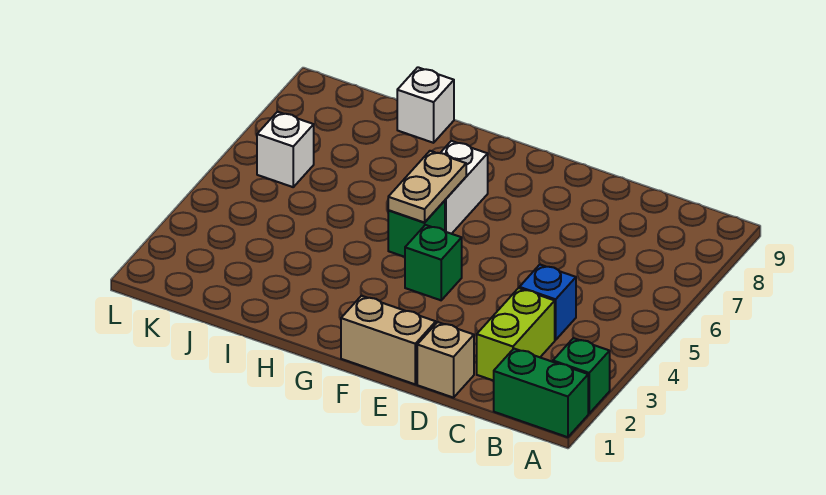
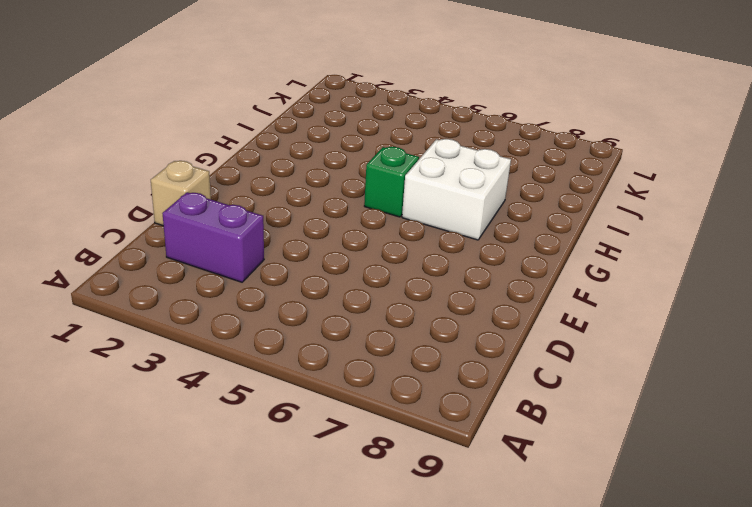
purple brick C2:C3 level 1 -> lime brick C2:C3 level 1
white brick G6:H7 level 1 -> white brick G6:G7 level 1
none -> green brick A1:B1 level 1
none -> green brick A2 level 1
none -> blue brick C4 level 1

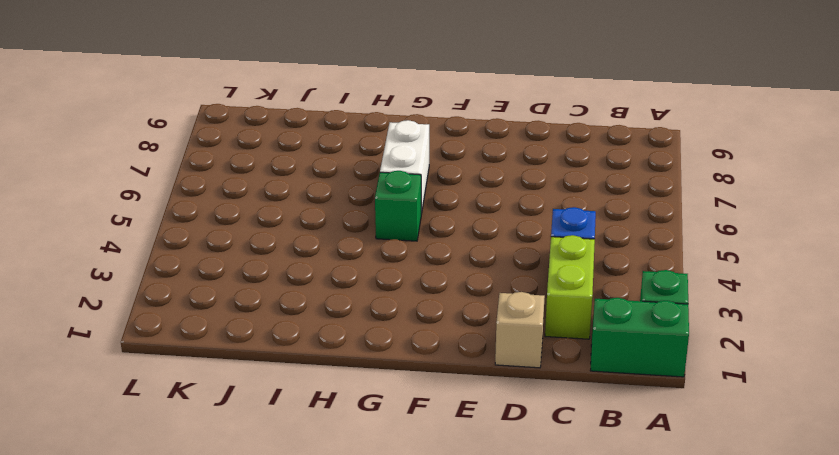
none -> tan brick E1:F1 level 1
none -> green brick F4 level 1
none -> white brick I9 level 1

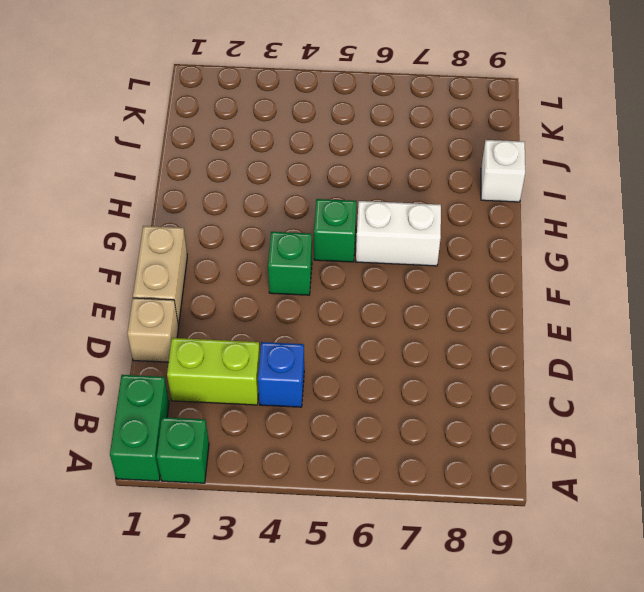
none -> white brick K6 level 1
none -> tan plate G5:G6 level 2

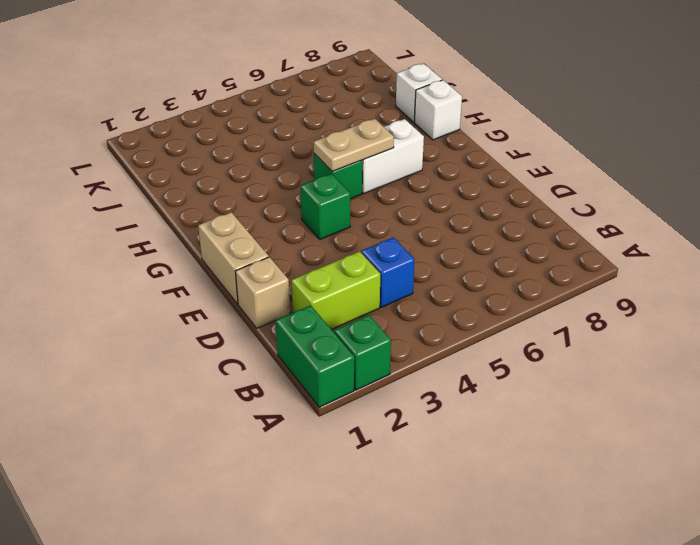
white brick H9 level 1 -> white brick K6 level 1

